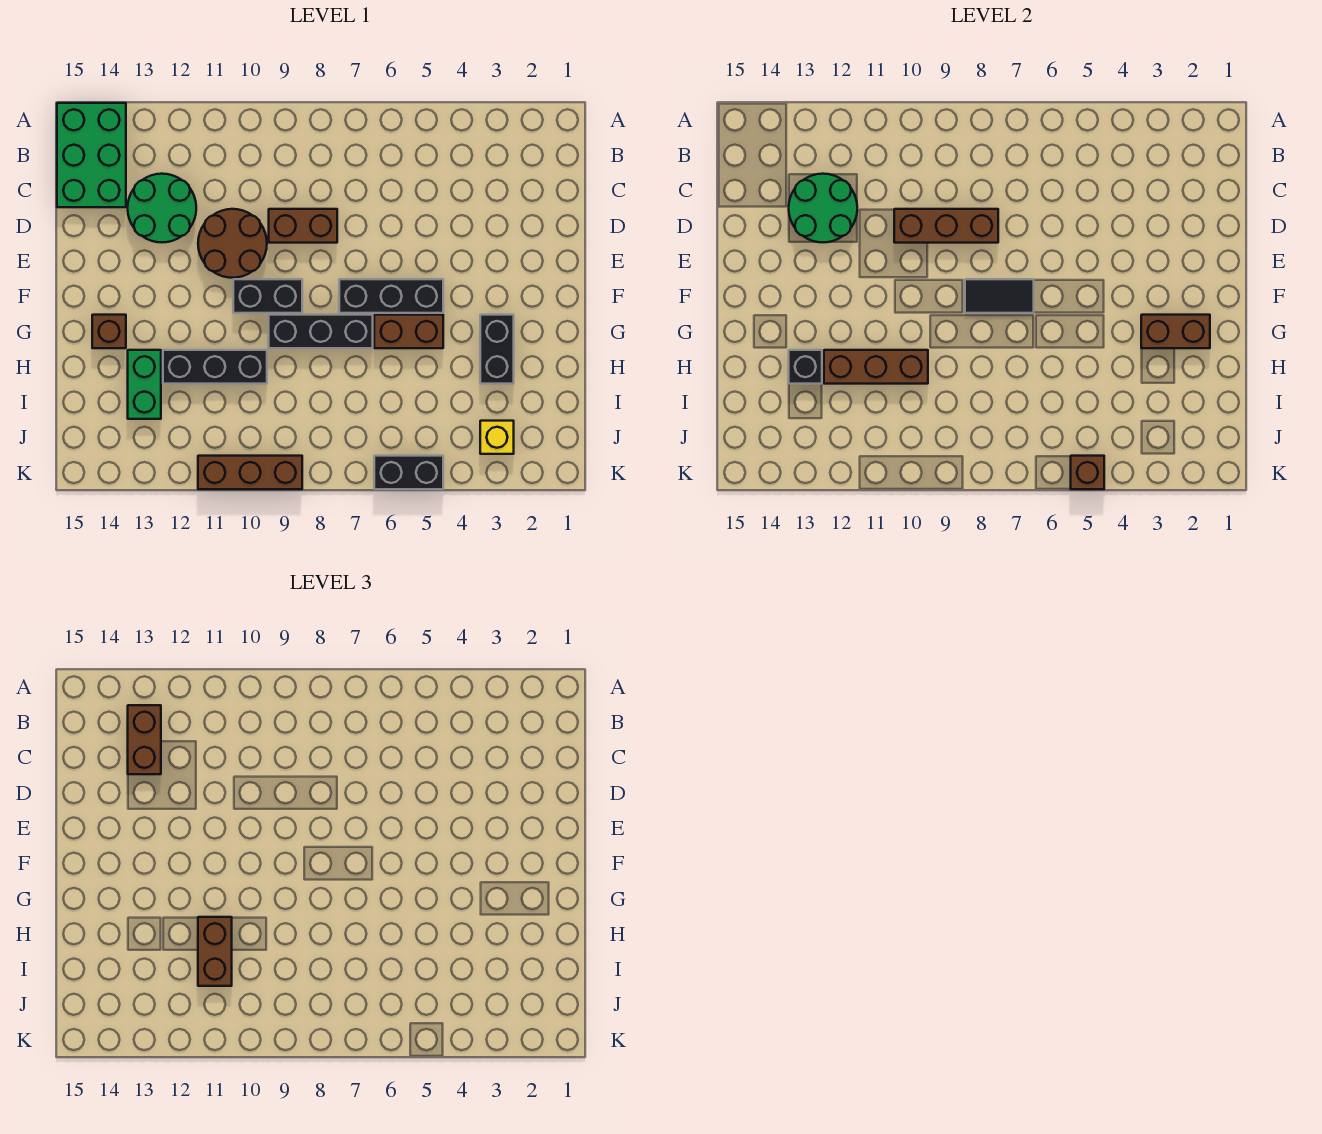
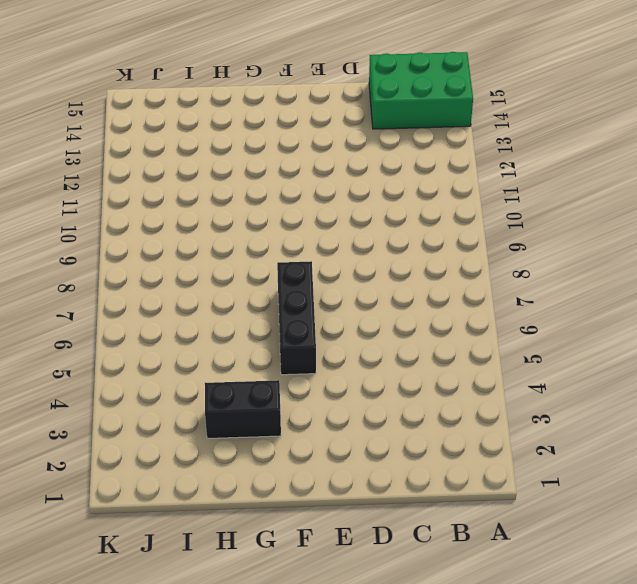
none -> green round brick C12:D13 level 1
none -> brown brick D8:D9 level 1
none -> brown round brick D10:E11 level 1

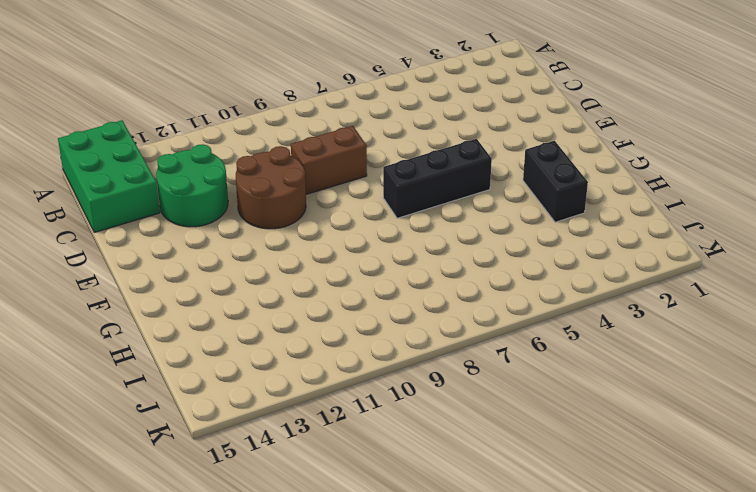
none -> black brick F9:F10 level 1
none -> brown brick G5:G6 level 1
none -> black brick G7:G9 level 1

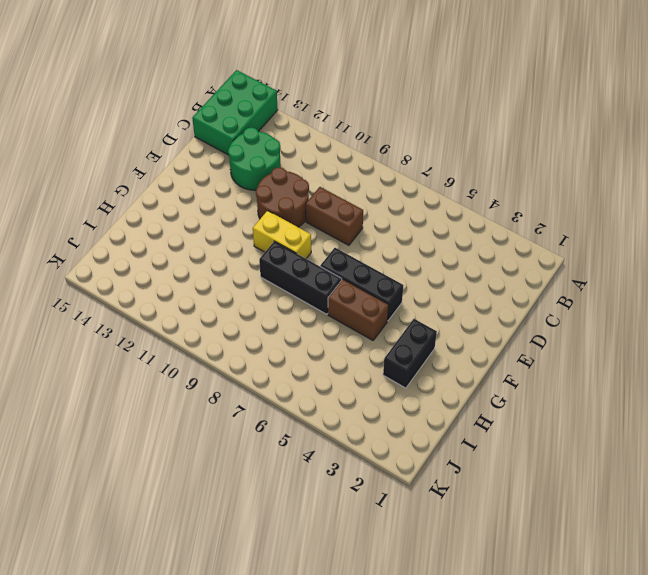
yellow brick F9:F10 level 1 -> black brick F9:F10 level 1
none -> brown brick G14 level 1
none -> black brick H10:H12 level 1
none -> green brick H13:I13 level 1

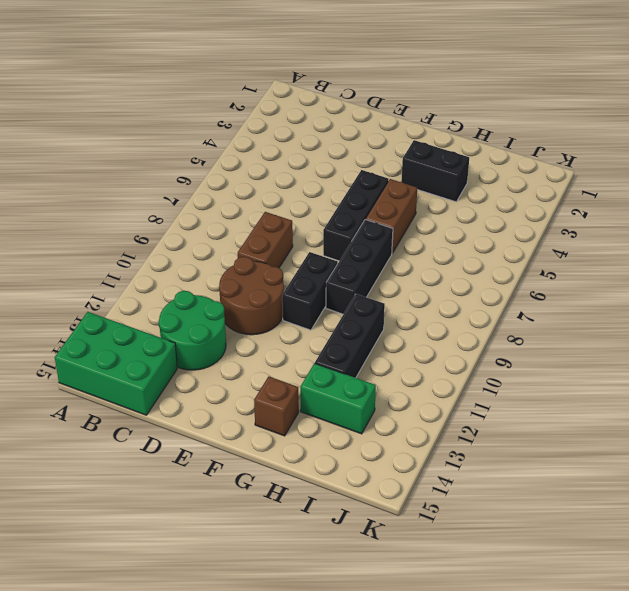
none -> yellow brick J3 level 1
none -> black brick K5:K6 level 1
none -> brown brick K9:K11 level 1

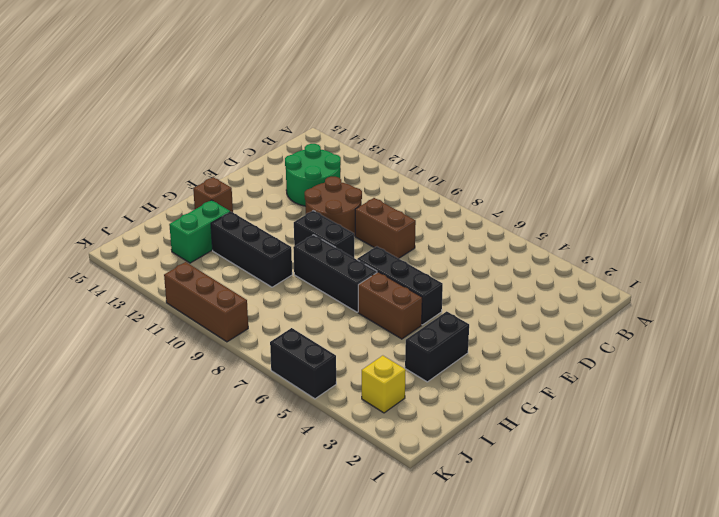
none -> green brick A14:C15 level 1
none -> green round brick C12:D13 level 2
none -> brown brick D8:D10 level 2

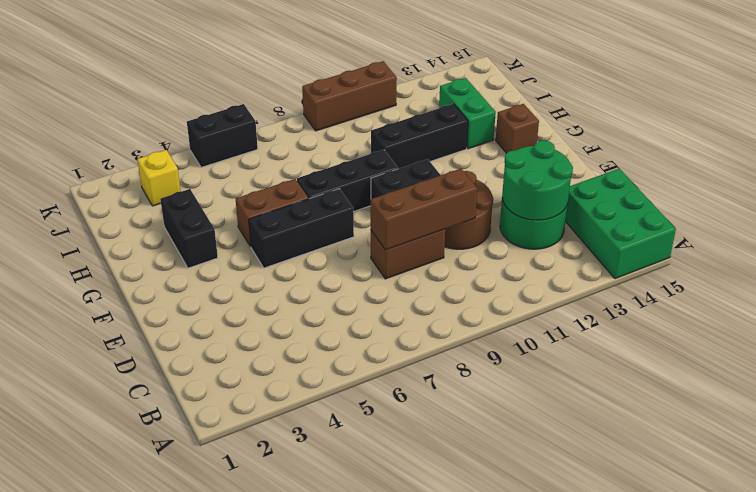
none -> black tile F7:F8 level 2
none -> brown brick G2:G3 level 2
none -> brown brick H10:H12 level 2

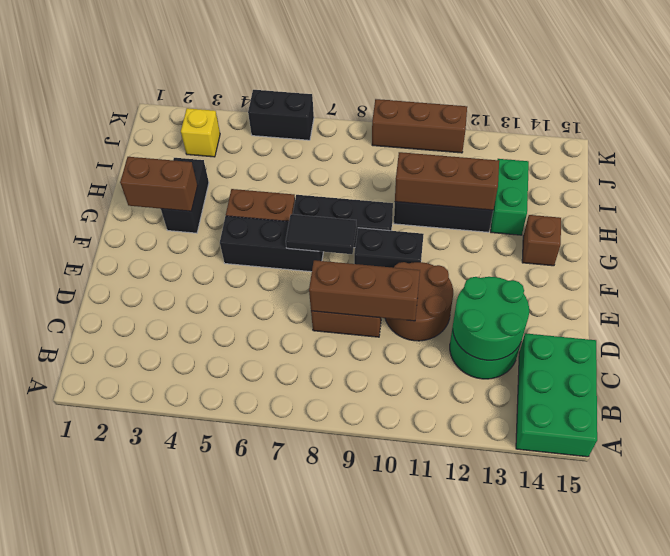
none -> black brick H13 level 2
none -> brown brick K5 level 2
none -> brown brick B13:C13 level 3

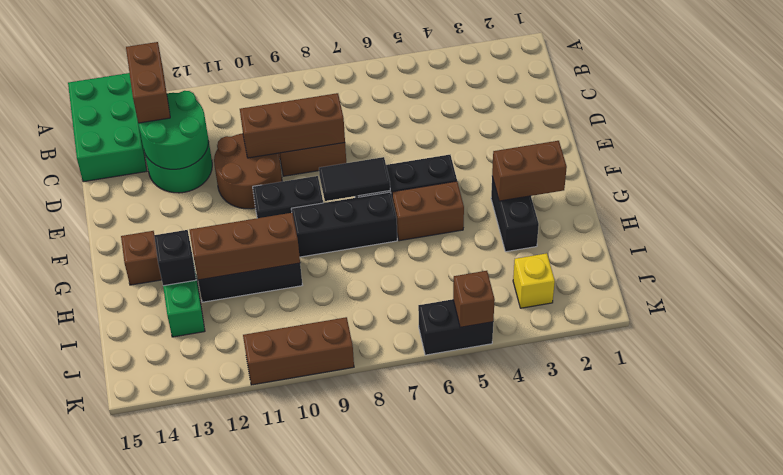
none -> brown brick H11:I11 level 3

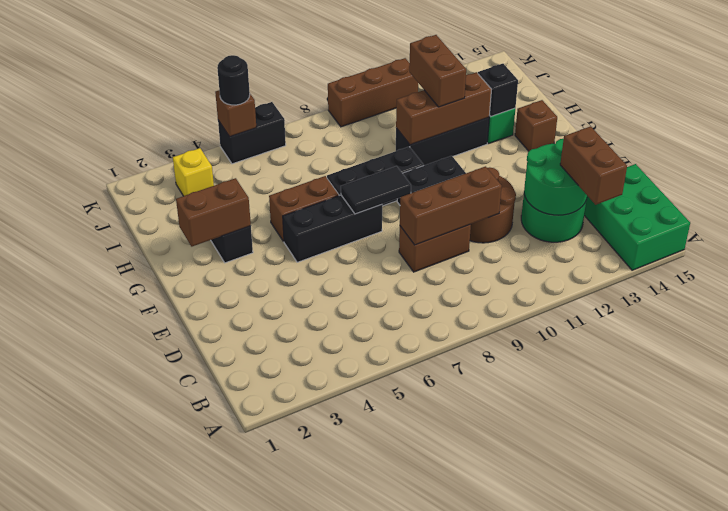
black round brick K5 level 3 -> none

